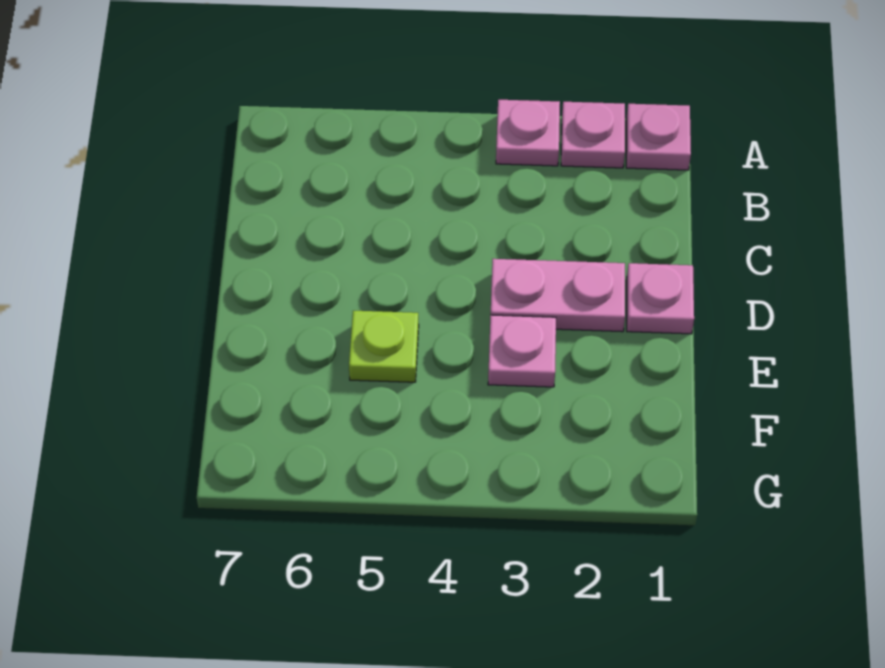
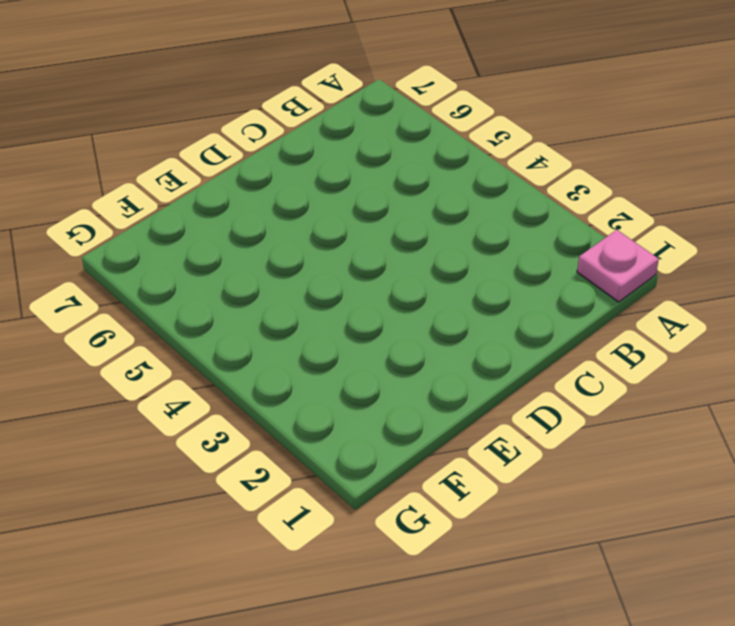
none -> pink plate A2 level 1
none -> pink plate A3 level 1

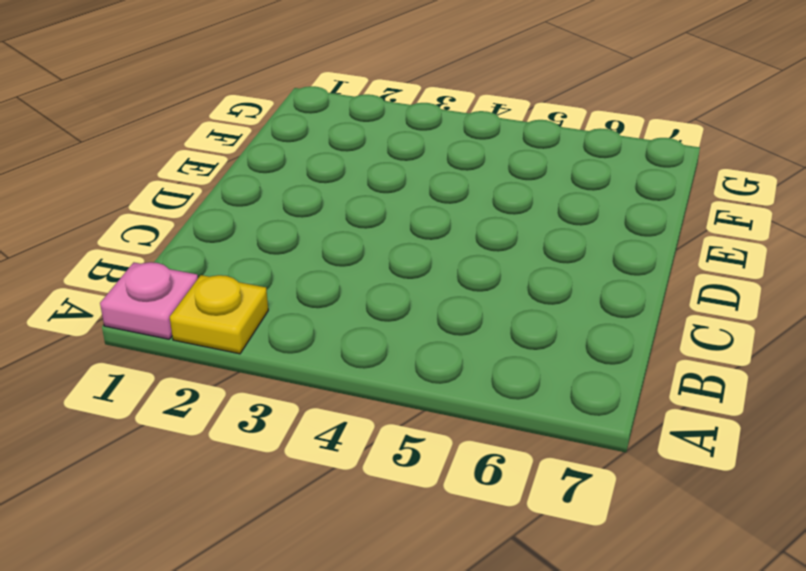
yellow plate A2 level 1 -> pink plate A2 level 1
none -> pink plate A3 level 1
none -> pink plate D1 level 1

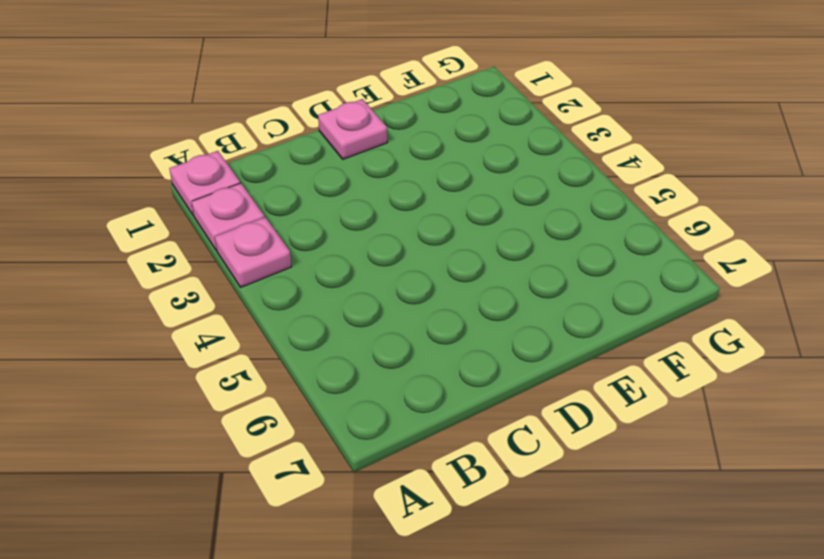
none -> pink plate D2:D3 level 1
none -> pink plate E3 level 1

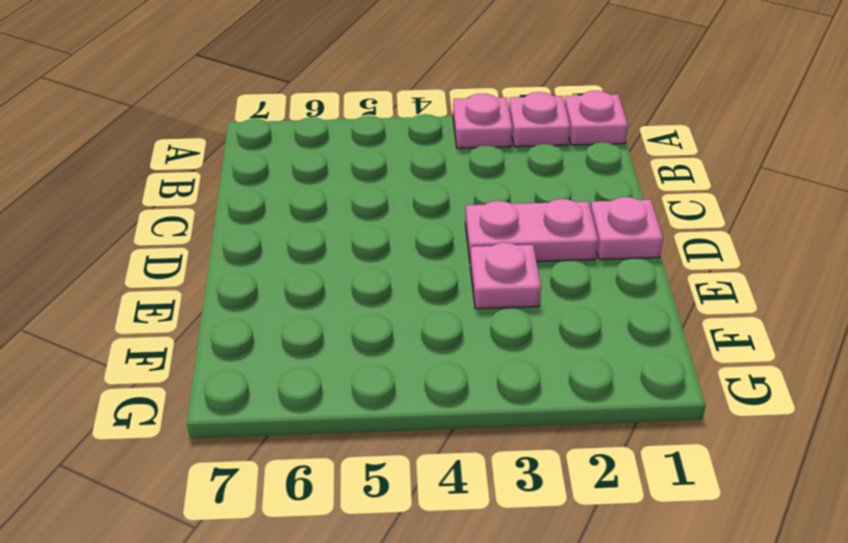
none -> lime plate E5 level 1

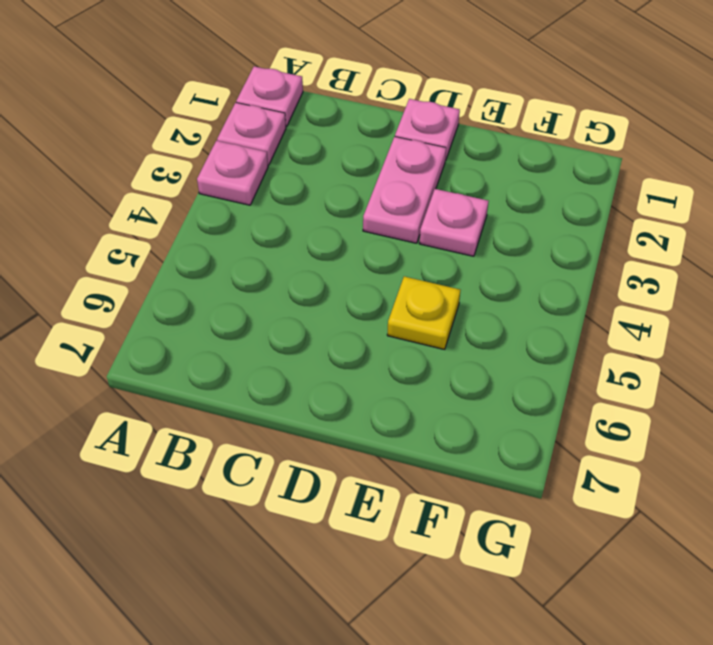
yellow plate E5 level 1 -> lime plate E5 level 1

